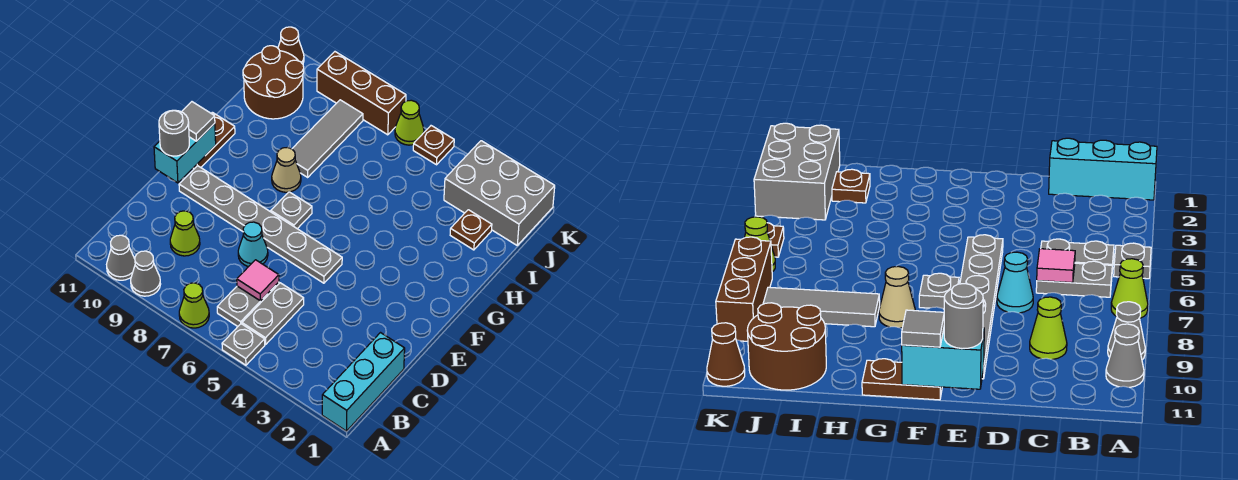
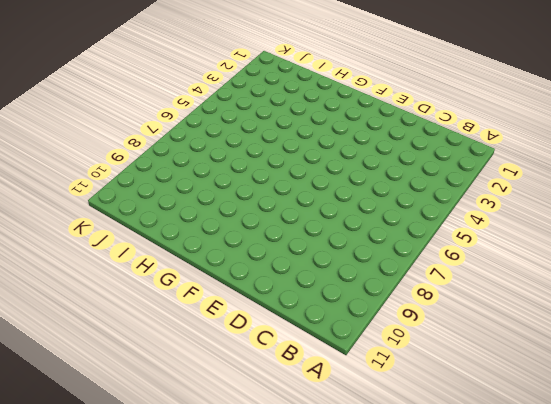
none -> cyan brick A1:C1 level 1
none -> grey plate A5 level 1
none -> lime cone A7 level 1

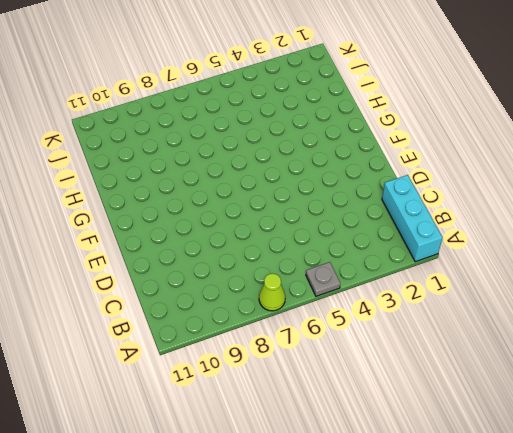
none -> grey cone A9 level 1
none -> grey cone A10 level 1
none -> grey plate B5:C5 level 1

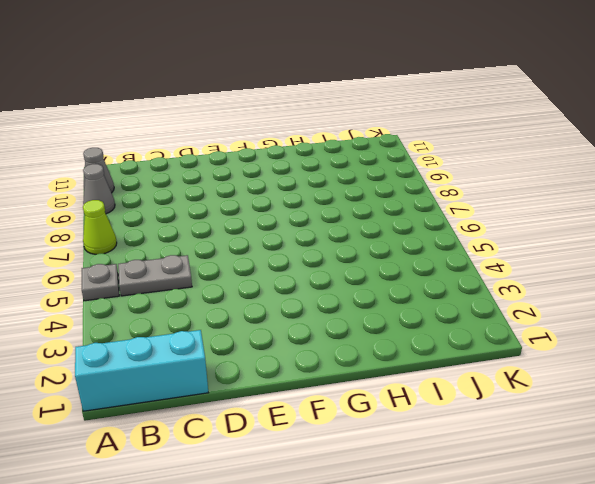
none -> grey plate B6:C6 level 1
none -> lime cone C9 level 1
none -> cyan cone D7 level 1

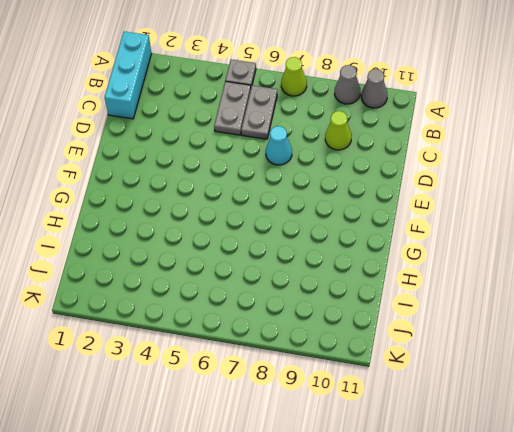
none -> grey plate E5:E10 level 1
none -> grey plate F7 level 1
none -> brown plate F11:G11 level 1

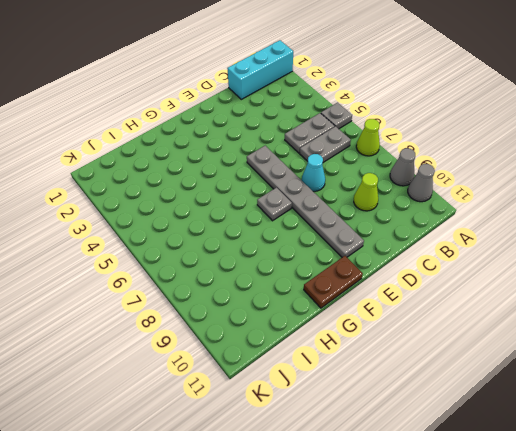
none -> tan cone G8 level 1
none -> grey tile H8:J8 level 1
none -> brown plate I2 level 1

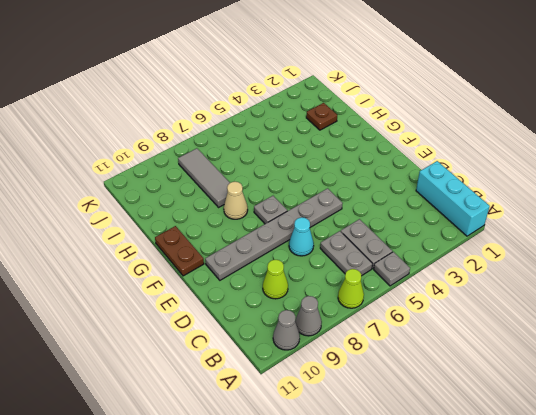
none -> brown round brick I10:J11 level 1
none -> grey brick J1:K3 level 1
none -> brown plate K5 level 1

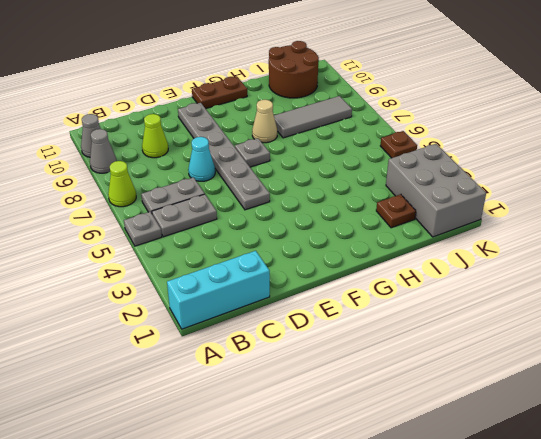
none -> lime cone K6 level 1
none -> brown brick K7:K9 level 1
none -> brown cone K11 level 1

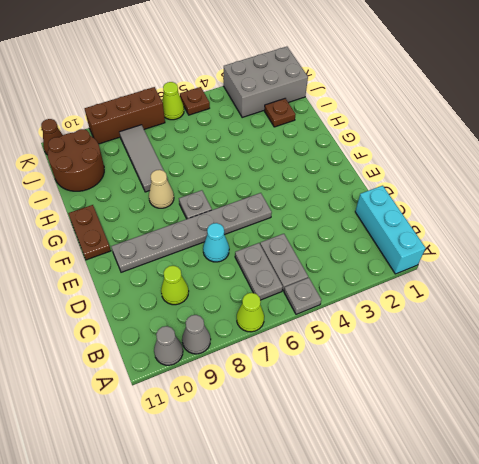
none -> pink tile C6 level 2
none -> cyan brick E11:F11 level 2
none -> grey round brick E11 level 3

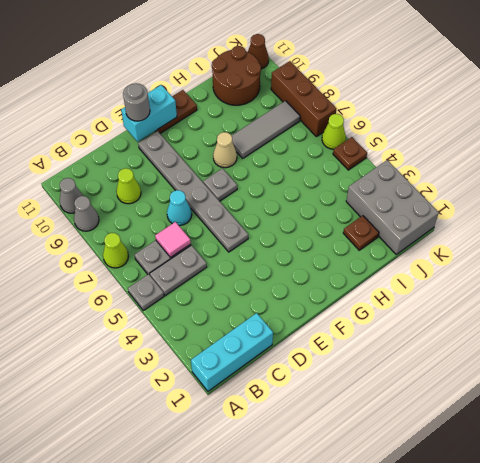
none -> grey tile F11 level 3

